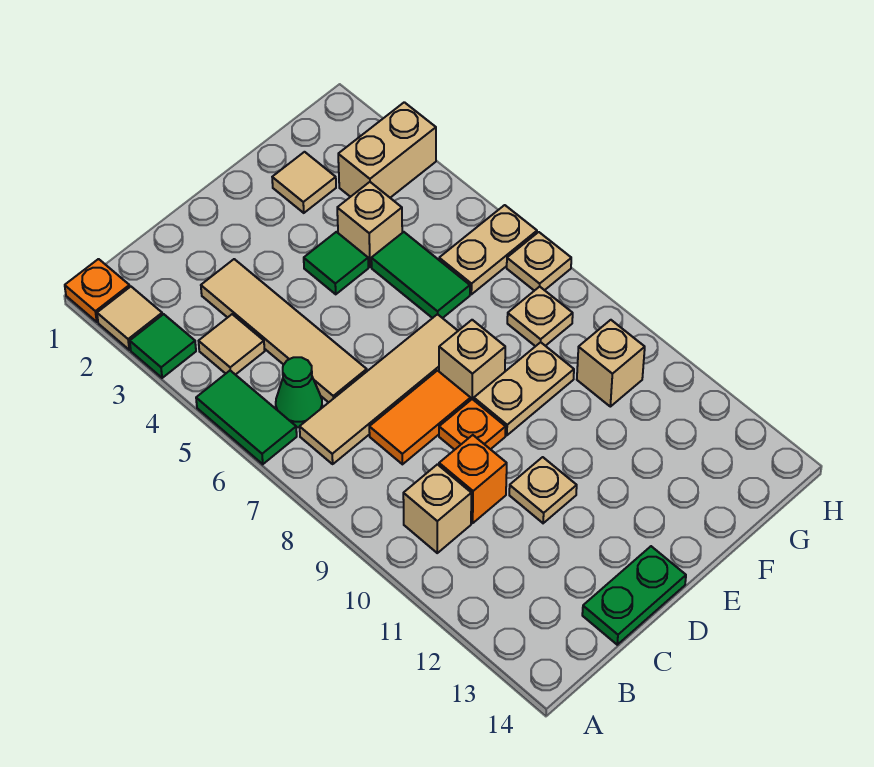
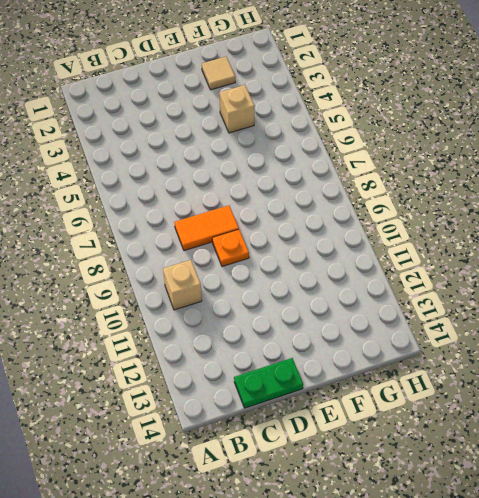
none -> orange plate A1 level 1
none -> tan tile A2 level 1
none -> green tile A3 level 1

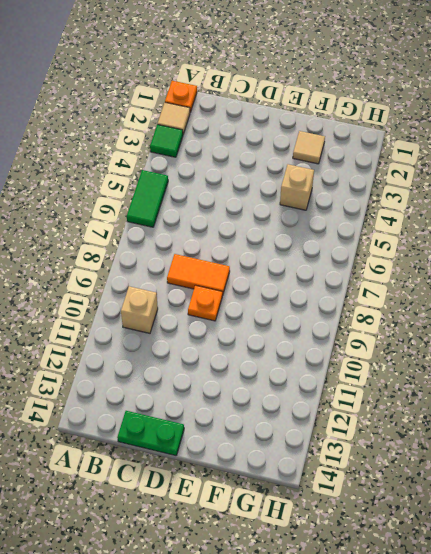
none -> tan tile B4 level 1
none -> green cone B6 level 1
none -> tan tile B7:E7 level 1

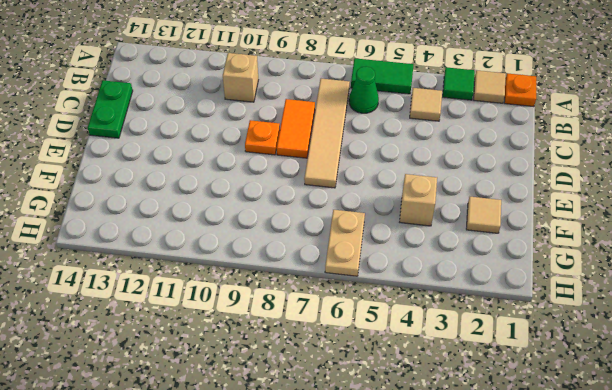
none -> tan tile C3:C6 level 1
none -> orange brick C10 level 1
none -> tan plate D11 level 1

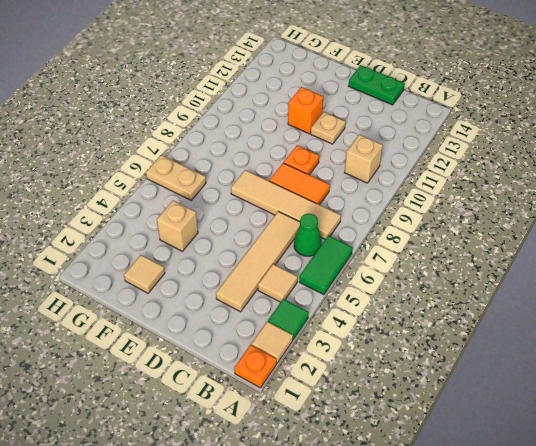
orange brick E11 level 1 -> orange brick C10 level 1
none -> green tile E4 level 1
none -> tan brick E8 level 1
none -> tan plate E9:F9 level 1

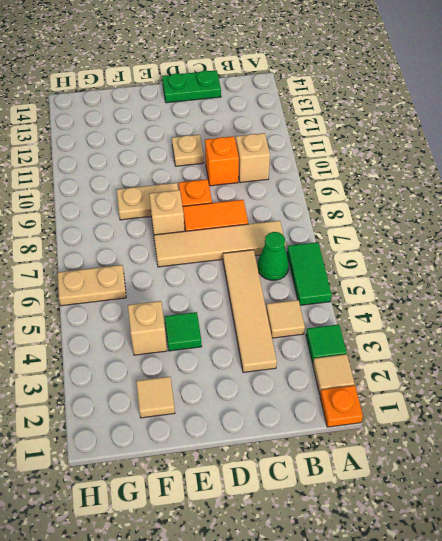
none -> green tile F5:F6 level 1
none -> tan brick G3:H3 level 1
none -> tan plate G8 level 1

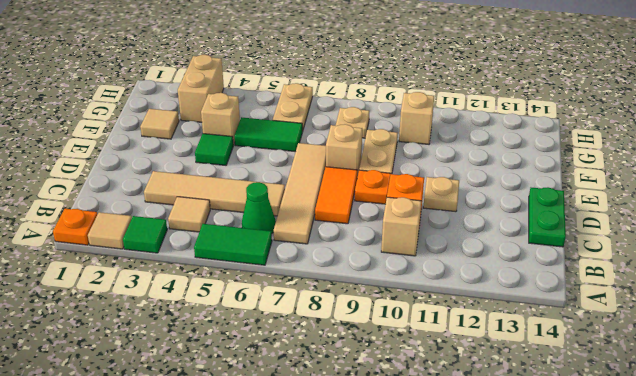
none -> tan plate H7 level 1

